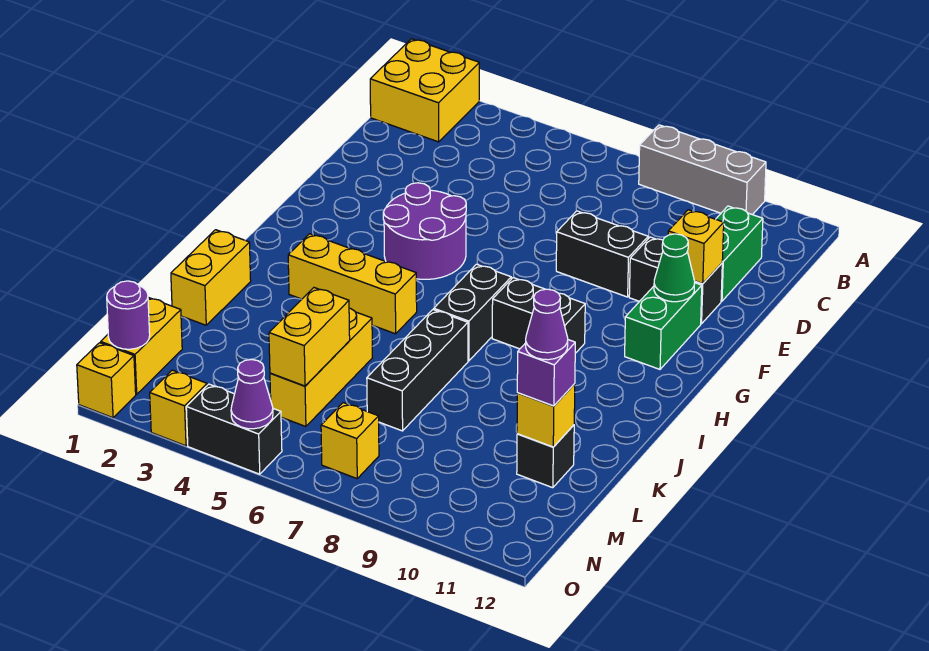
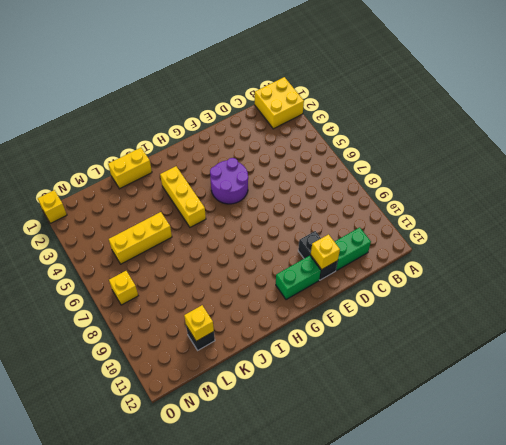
none -> grey brick A8:A10 level 1
none -> black brick E8:E9 level 1
none -> black brick H7:I7 level 1

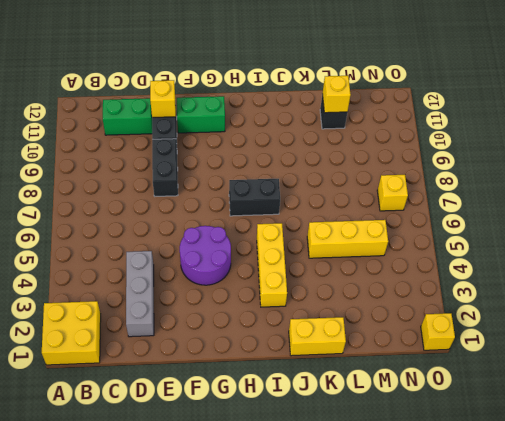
grey brick D2:D4 level 1 -> grey brick A8:A10 level 1
none -> black brick H8:H9 level 1
none -> black brick J7:L7 level 1
none -> yellow brick M1:N1 level 1

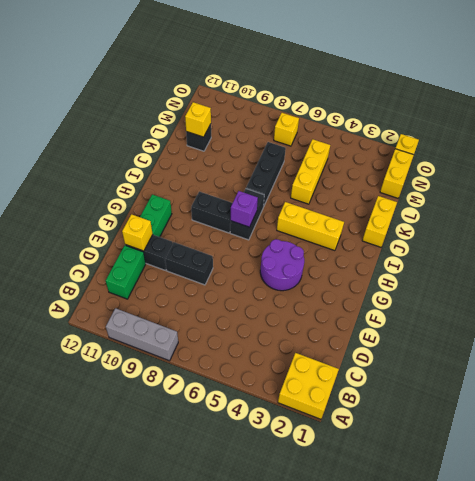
purple brick H7 level 2 -> purple brick L11 level 3
none -> yellow brick O3 level 1
none -> black brick O4:O5 level 1
none -> green cone F11 level 2

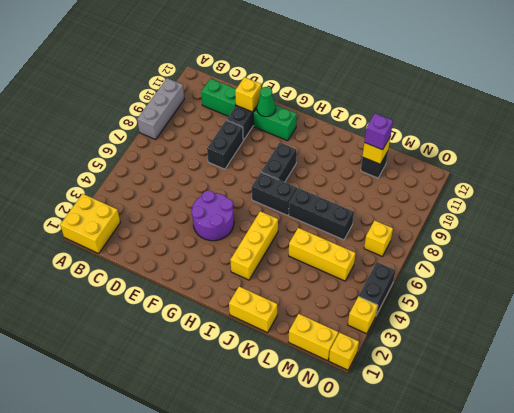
none -> yellow brick L5:M5 level 2
none -> purple round brick N1 level 2
none -> purple cone O5 level 2

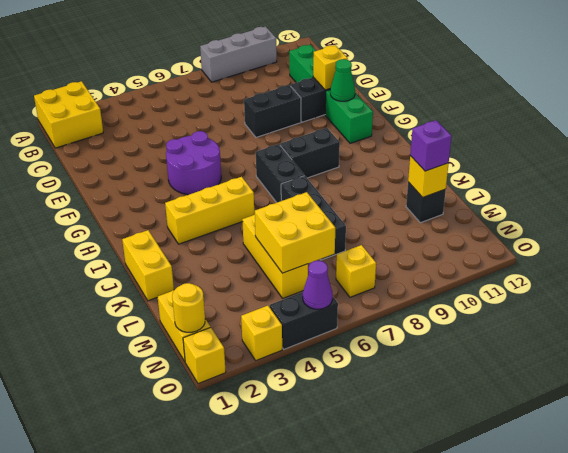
yellow brick L5:M6 level 2 -> yellow brick L5:M5 level 2
yellow round brick N1 level 2 -> purple round brick N1 level 2
none -> purple cone L11 level 4

